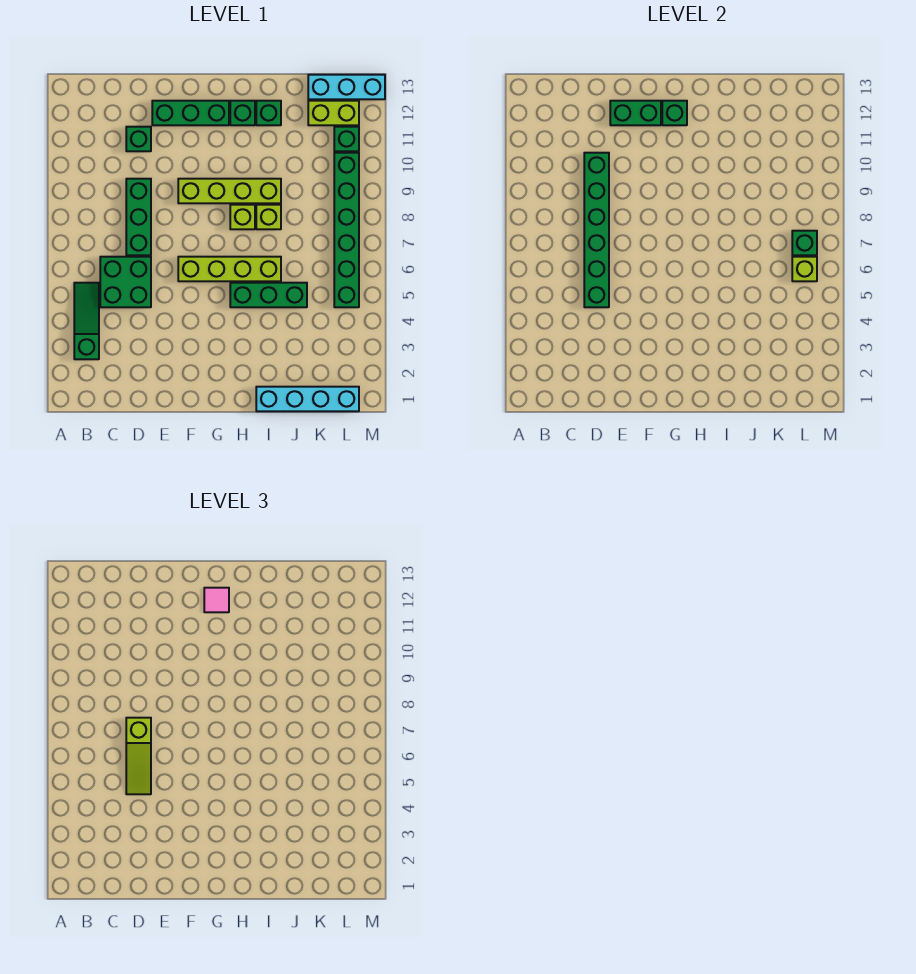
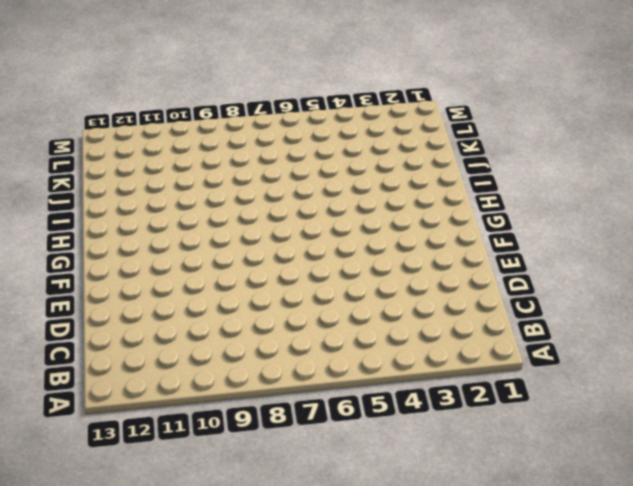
none -> green slope B3:B5 level 1 top 3
none -> green brick C5:D6 level 1
none -> green brick D7:D9 level 1

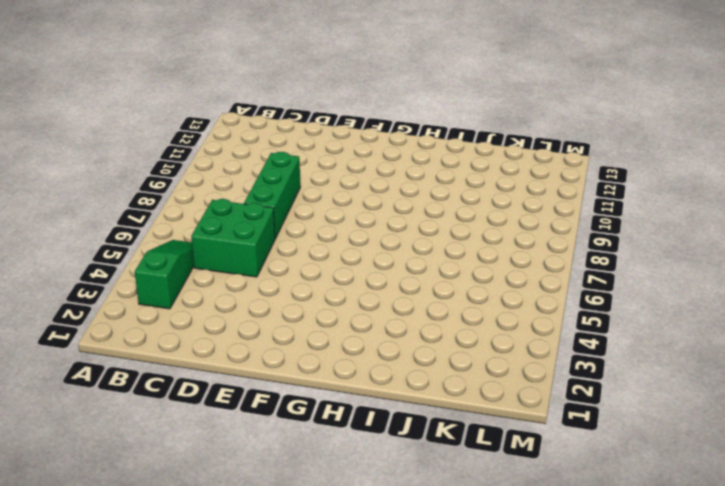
none -> green brick D11 level 1
none -> green brick E12:G12 level 1
none -> lime brick F6:I6 level 1

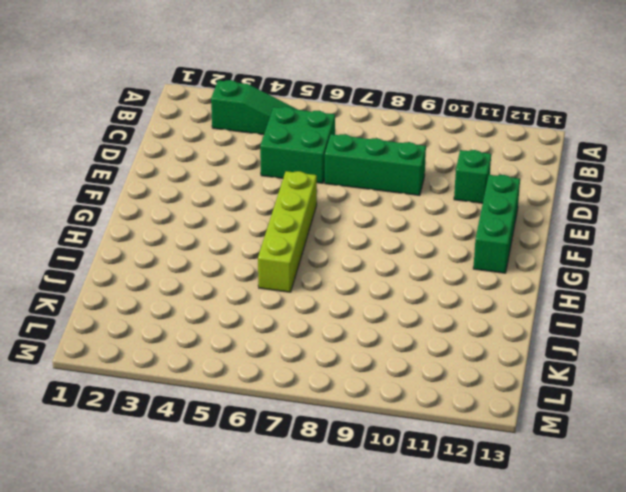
none -> lime brick F9:I9 level 1
none -> green brick H5:J5 level 1
none -> lime brick H8 level 1

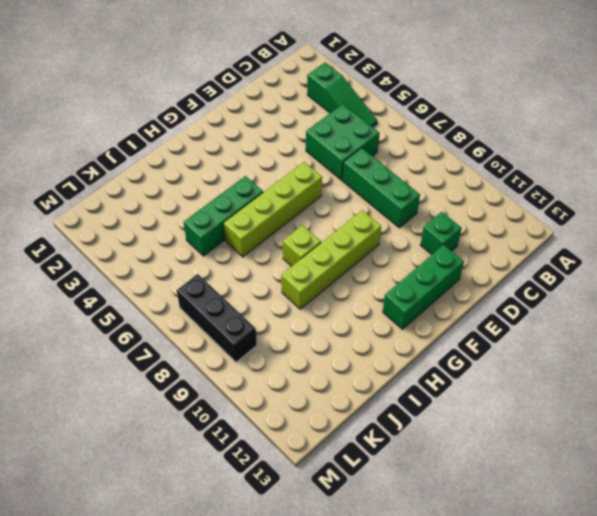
black brick L7:L9 level 1 -> green brick L5:L10 level 1
none -> green brick H12 level 1
none -> cyan brick I1:L1 level 1
none -> lime brick I8 level 1

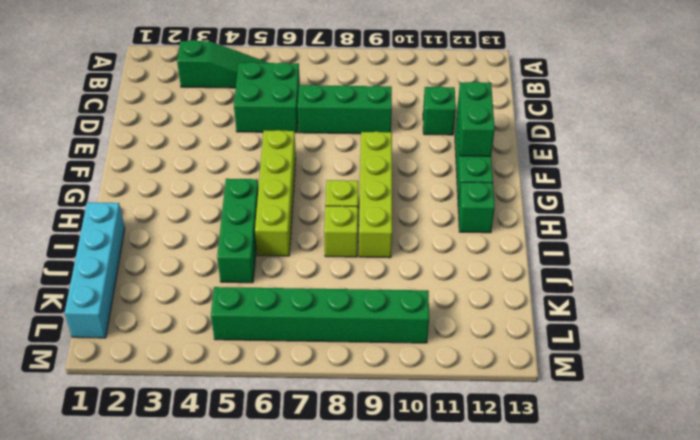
none -> green brick I12 level 1
none -> lime brick K12:L12 level 1
none -> cyan brick K13:M13 level 1

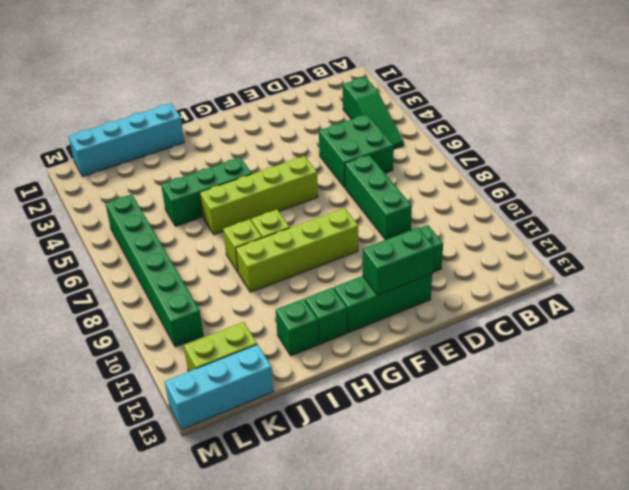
none -> green brick L11 level 1
none -> green brick D5:D10 level 2
none -> green brick G12 level 2

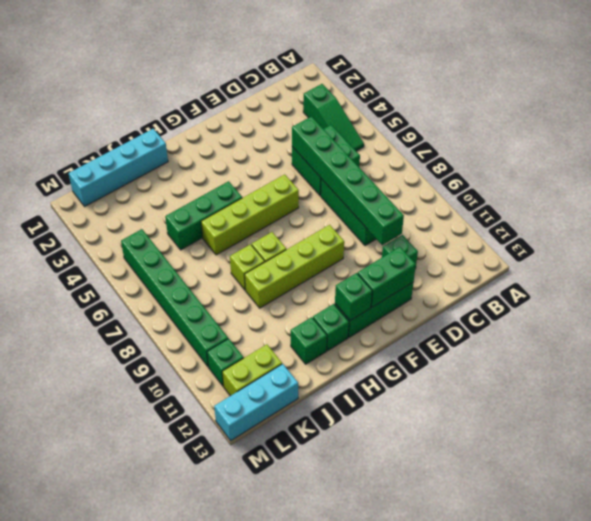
none -> lime brick L6 level 2
none -> green brick L7 level 2
none -> lime slope D5:D7 level 3 top 7

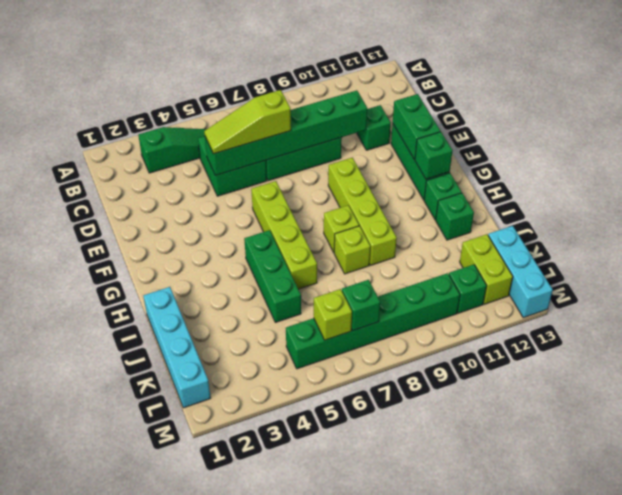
none -> pink tile G12 level 3

